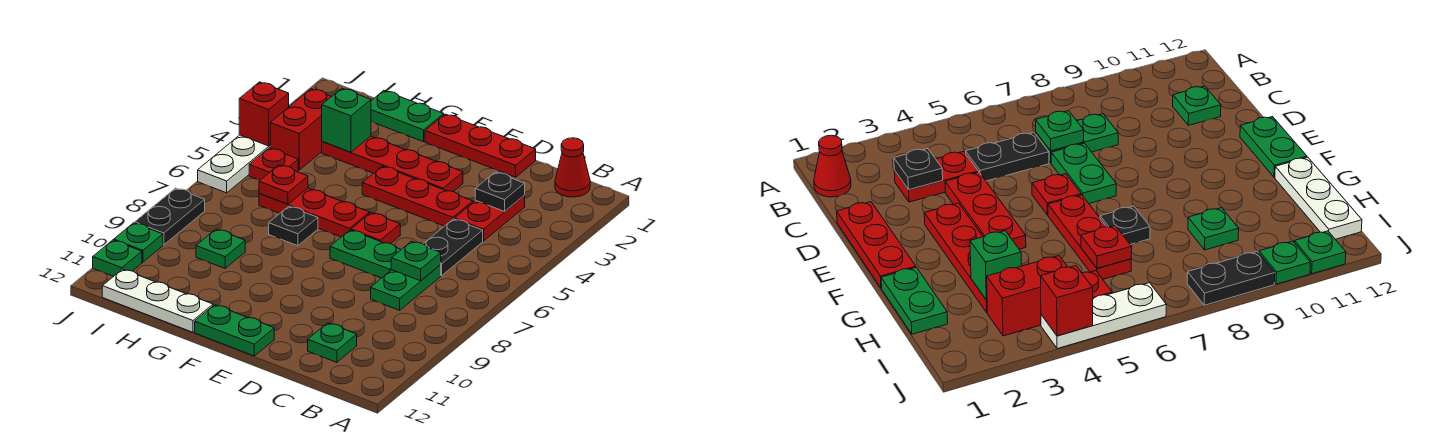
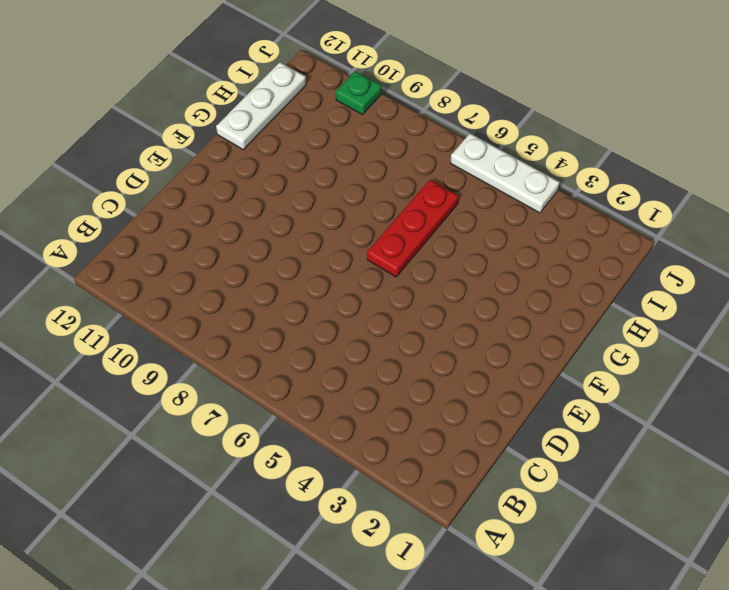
none -> red cone B1 level 1
none -> red plate C3:C4 level 1
none -> black plate C5:C6 level 1

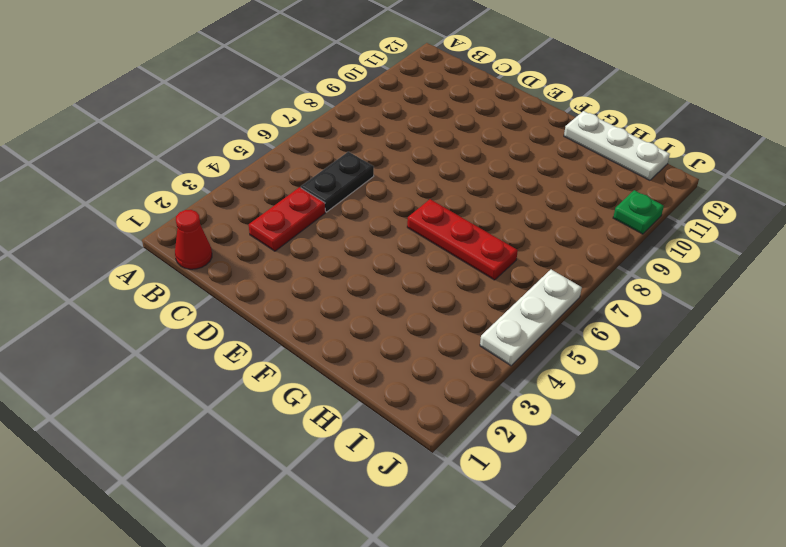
none -> green plate C7:C8 level 1
none -> green plate C11 level 1
none -> red plate D1:F1 level 1

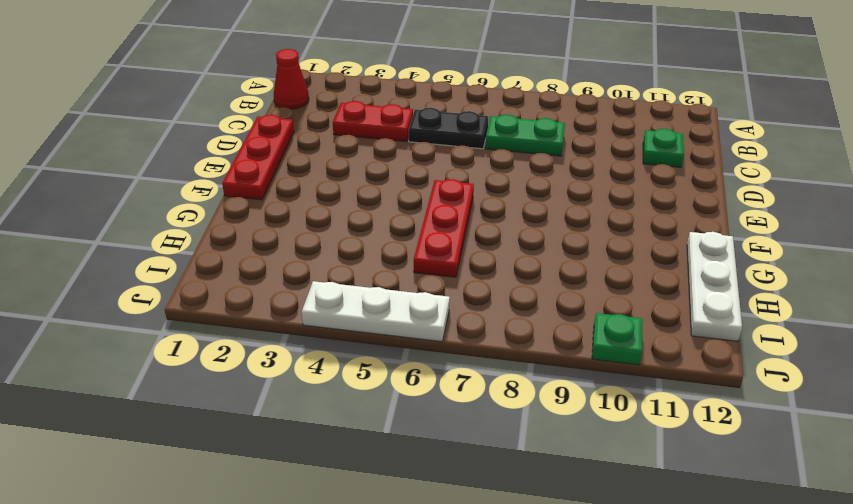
none -> red plate D4:F4 level 1
none -> green plate D7:E7 level 1
none -> red plate E3:H3 level 1

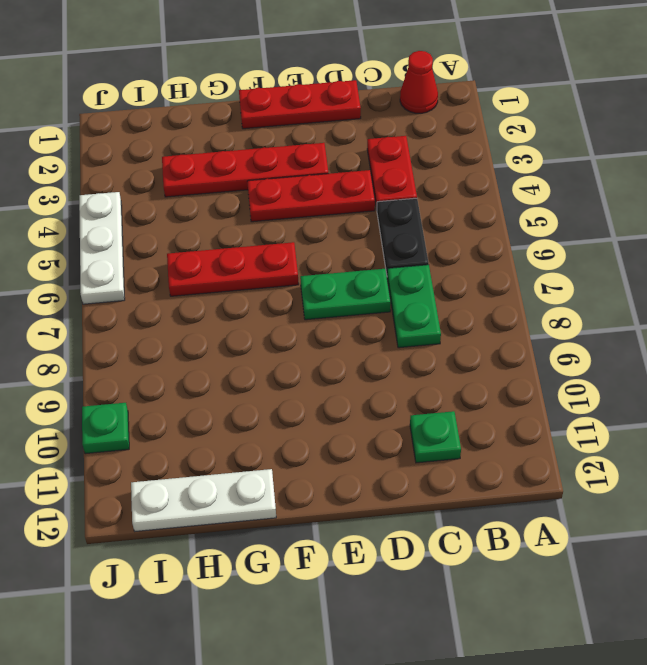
none -> red plate E6 level 1
none -> green plate E12:F12 level 1
none -> green plate G1:H1 level 1

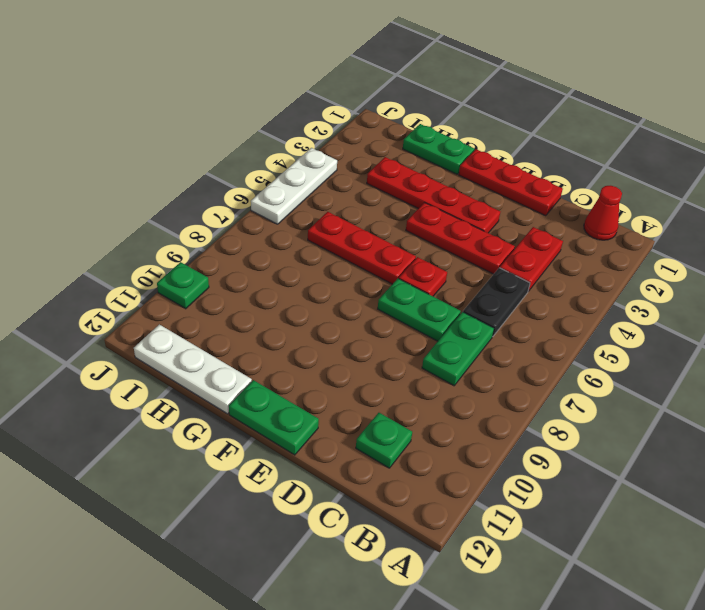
none -> black plate G7 level 1
none -> green plate H9 level 1
none -> red brick I3:I4 level 1

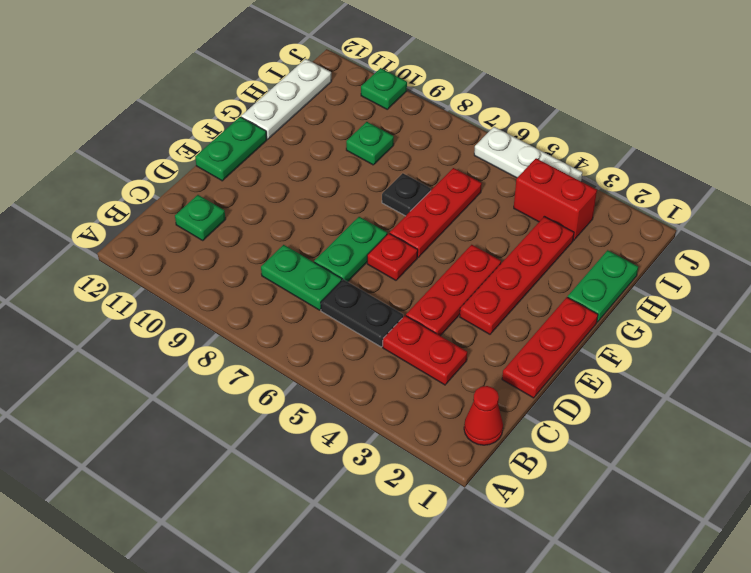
none -> red plate I5 level 1
none -> black plate J8:J9 level 1
none -> green plate J11 level 1

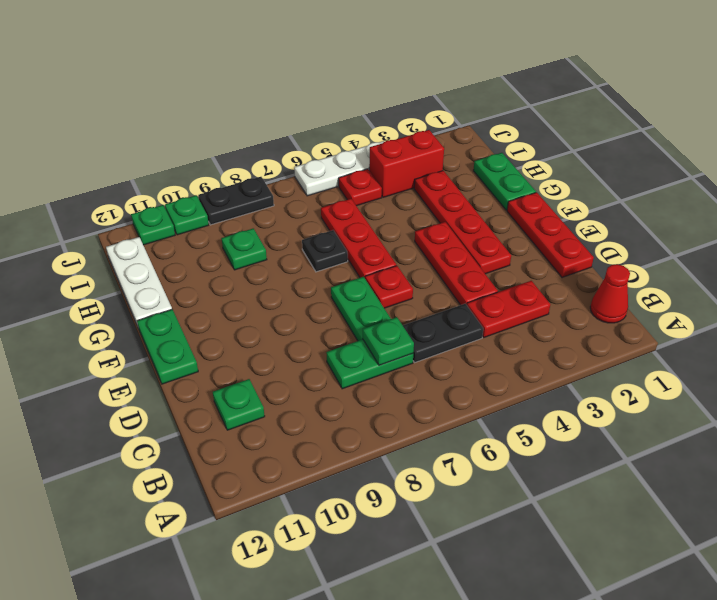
none -> black plate C3 level 2
none -> green brick H3 level 2
none -> red plate H6 level 2

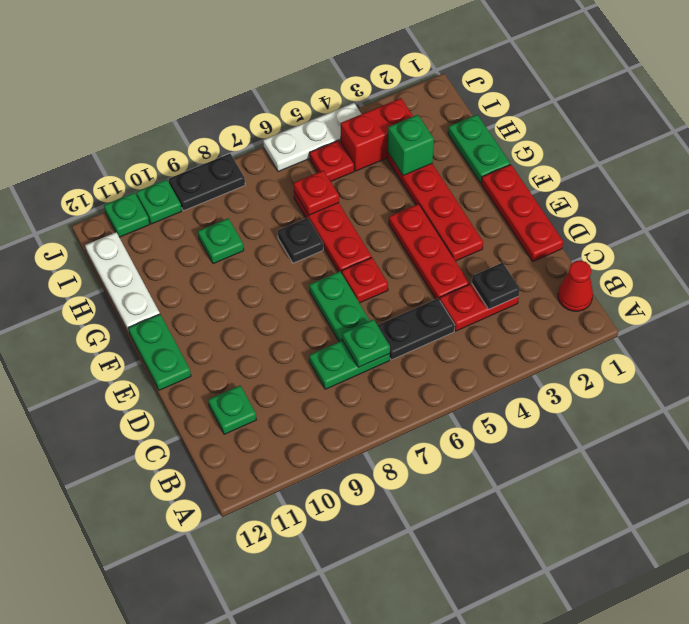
none -> red brick J4 level 2

